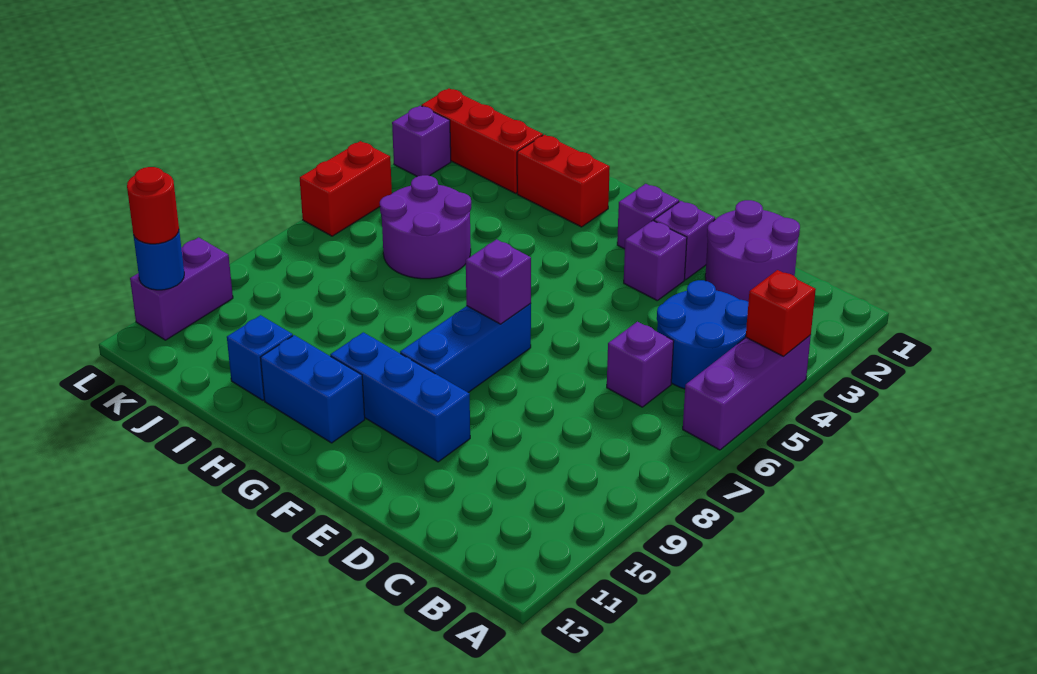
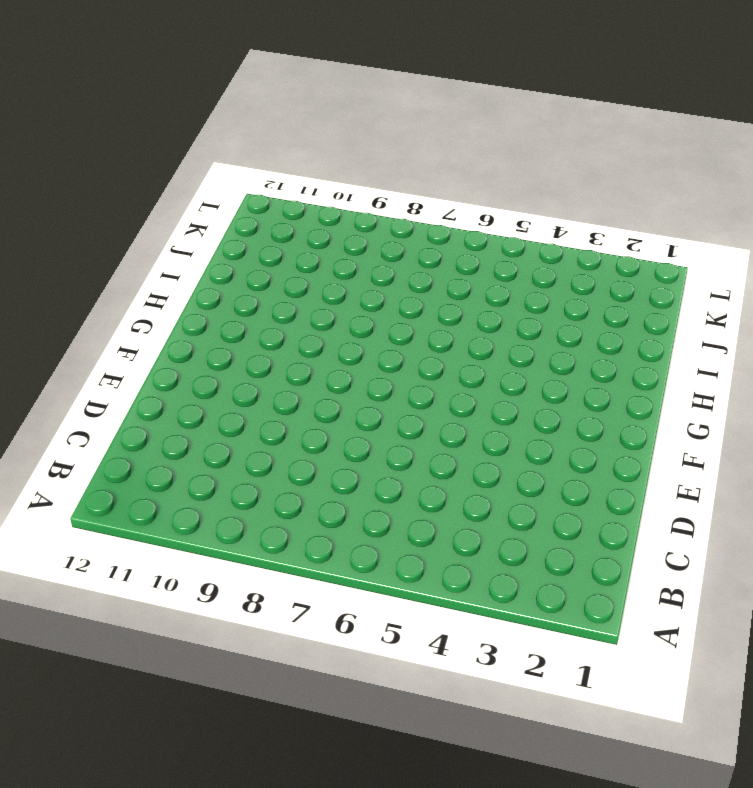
none -> purple brick A4:A6 level 1
none -> blue round brick B4:C5 level 1
none -> purple round brick C1:D2 level 1

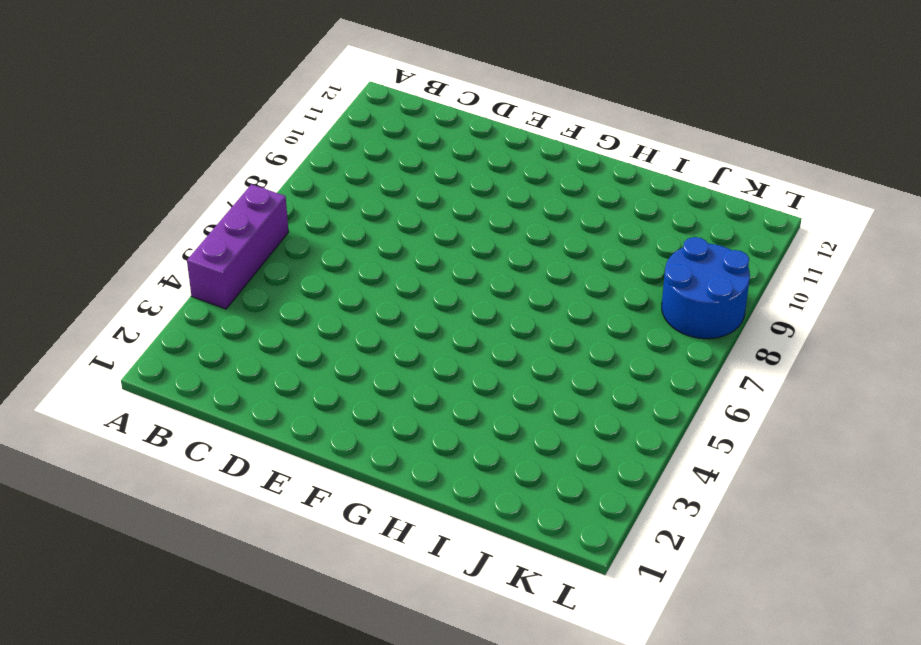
blue round brick K8:L9 level 1 -> blue round brick B4:C5 level 1
none -> purple round brick C1:D2 level 1
none -> purple brick C6 level 1
none -> purple brick E2 level 1

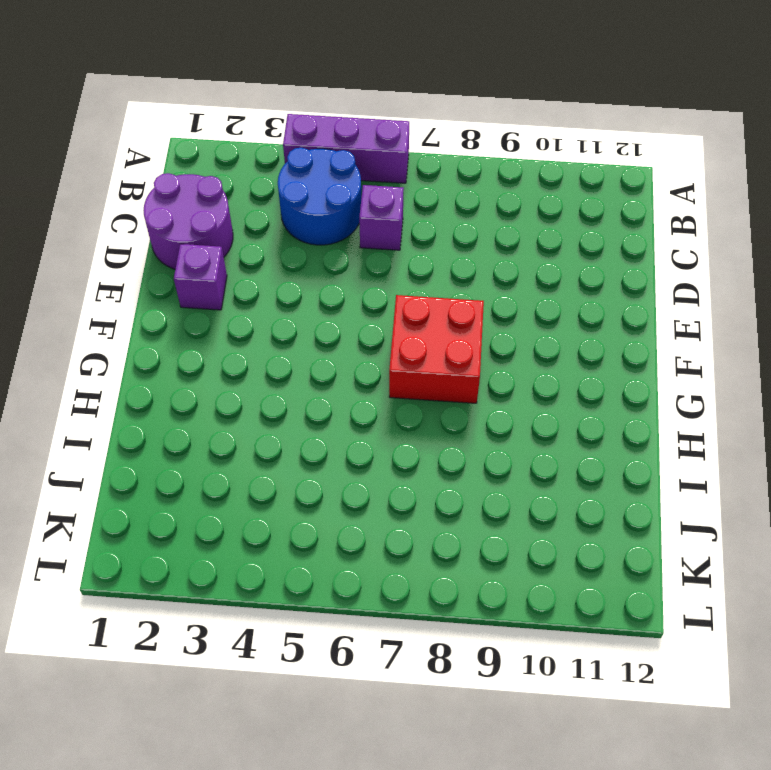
red brick F7:G8 level 1 -> blue brick F7:F9 level 1
none -> purple brick E3 level 1
none -> blue brick E10:G10 level 1
none -> purple brick F2 level 1

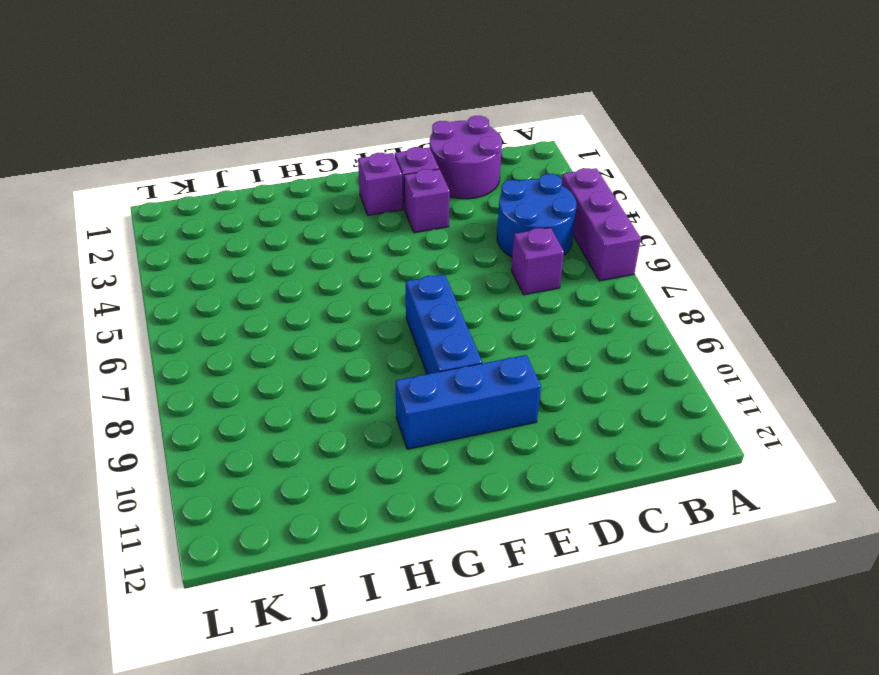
none -> blue brick G11:H11 level 1
none -> red brick H2:I2 level 1
none -> purple round brick I5:J6 level 1

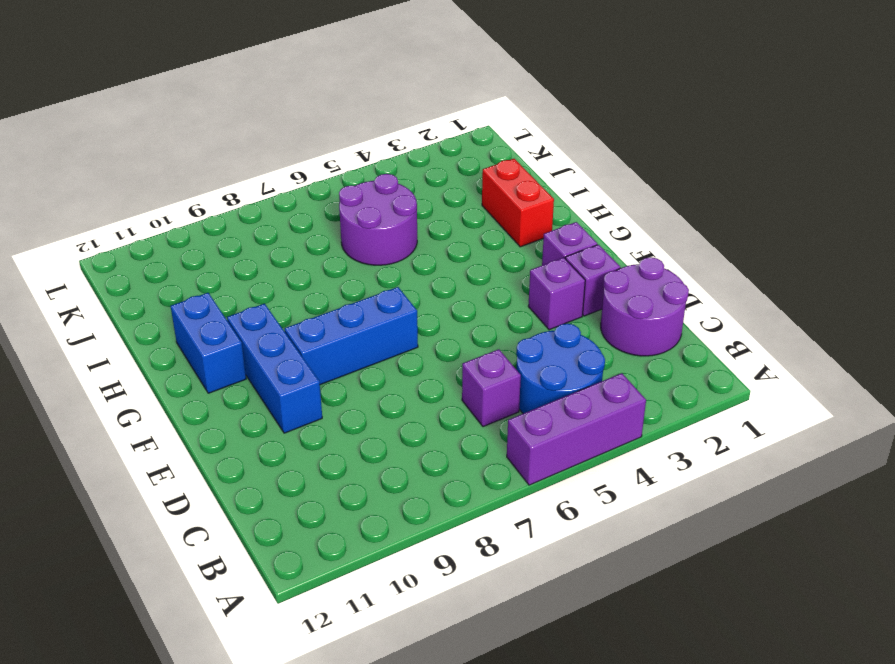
none -> blue brick I11 level 1
none -> red brick J2:L2 level 1
none -> purple brick L3 level 1

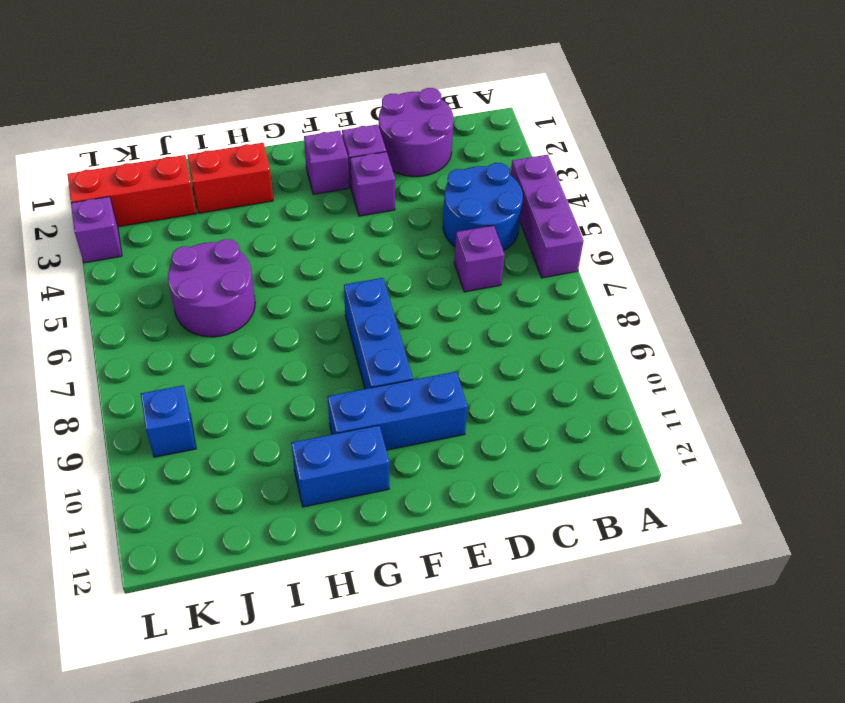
blue brick K9 level 1 -> blue brick I11 level 1
none -> red brick L5:L6 level 1
none -> purple brick L10:L11 level 1
none -> red brick A4 level 2

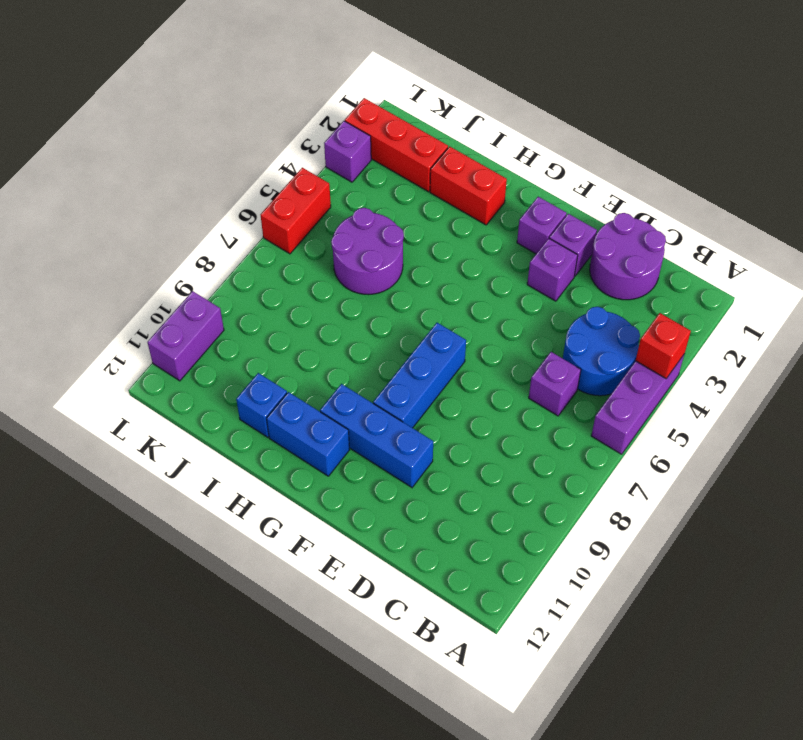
none -> purple brick F7 level 2
none -> blue round brick L11 level 2
none -> red round brick L11 level 3

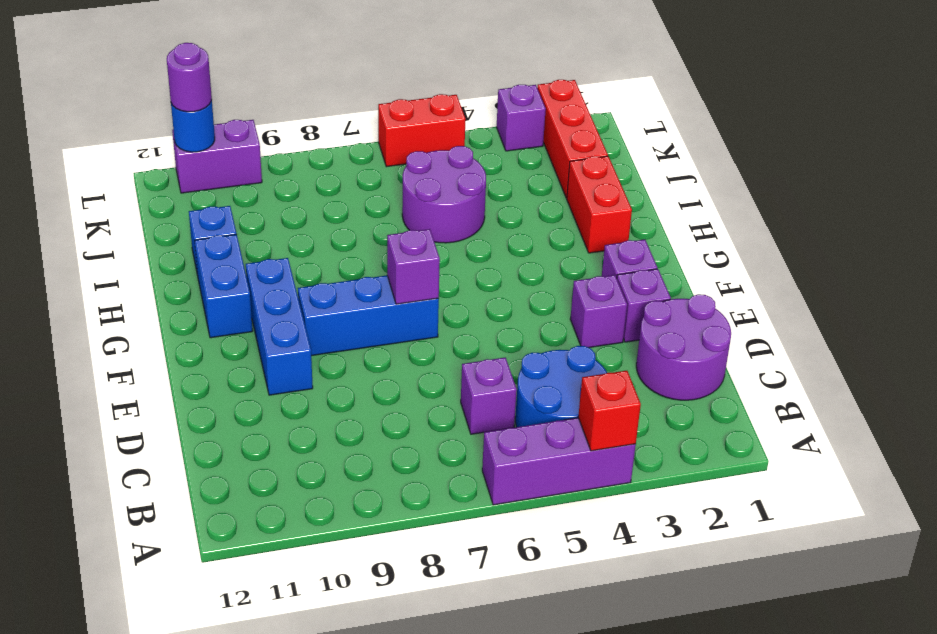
purple round brick L11 level 3 -> red round brick L11 level 3

